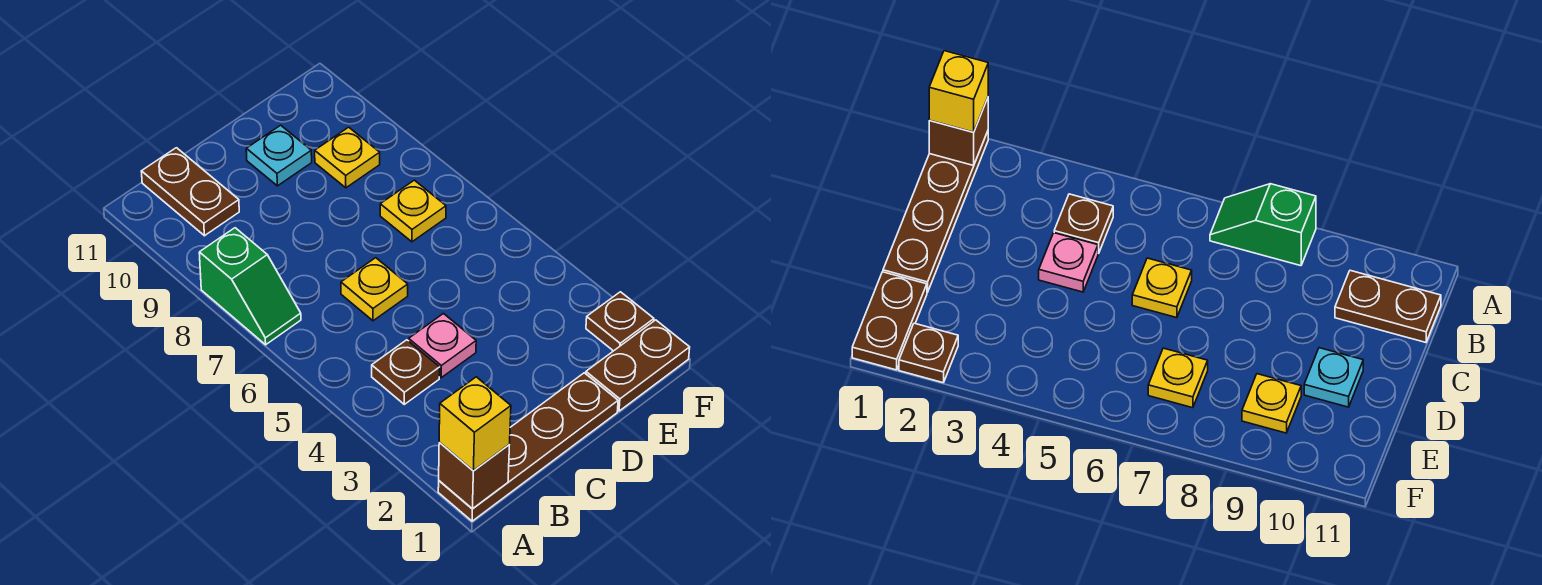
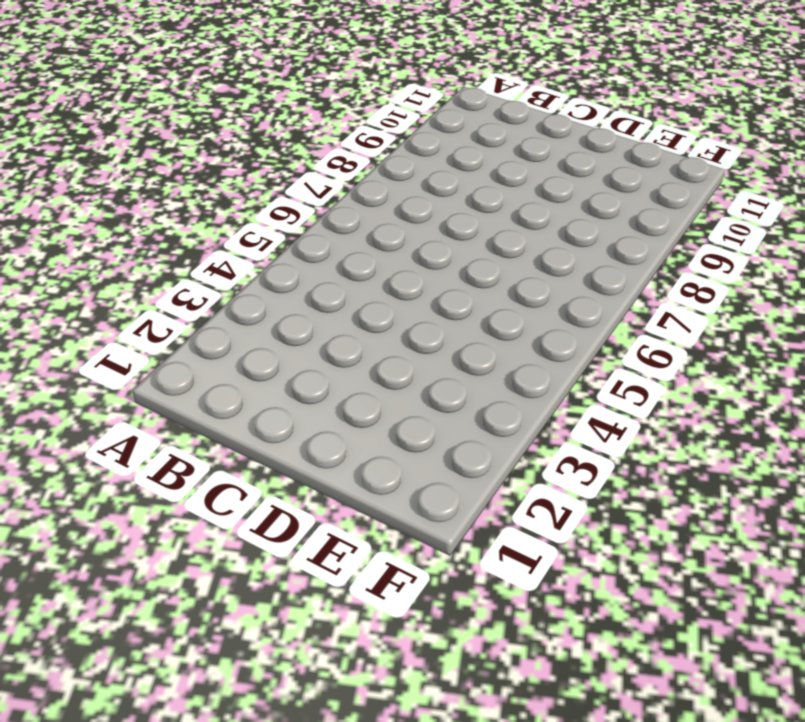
none -> brown plate A1:D1 level 1
none -> green slope A7:A8 level 1 top 8
none -> brown plate B4 level 1

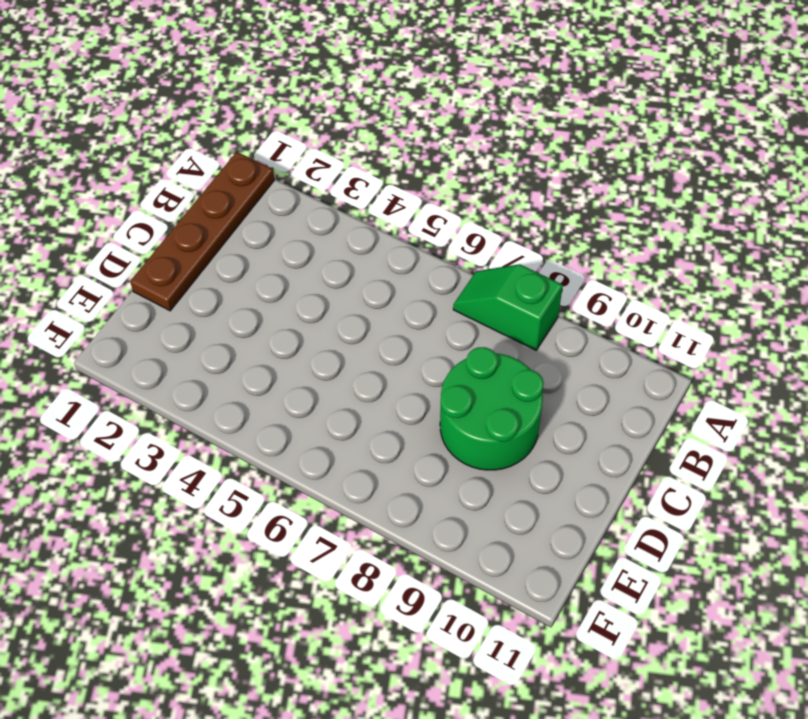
green round brick C8:D9 level 1 -> none
none -> brown plate B4 level 1
none -> brown plate B10:B11 level 1
none -> pink plate C4 level 1

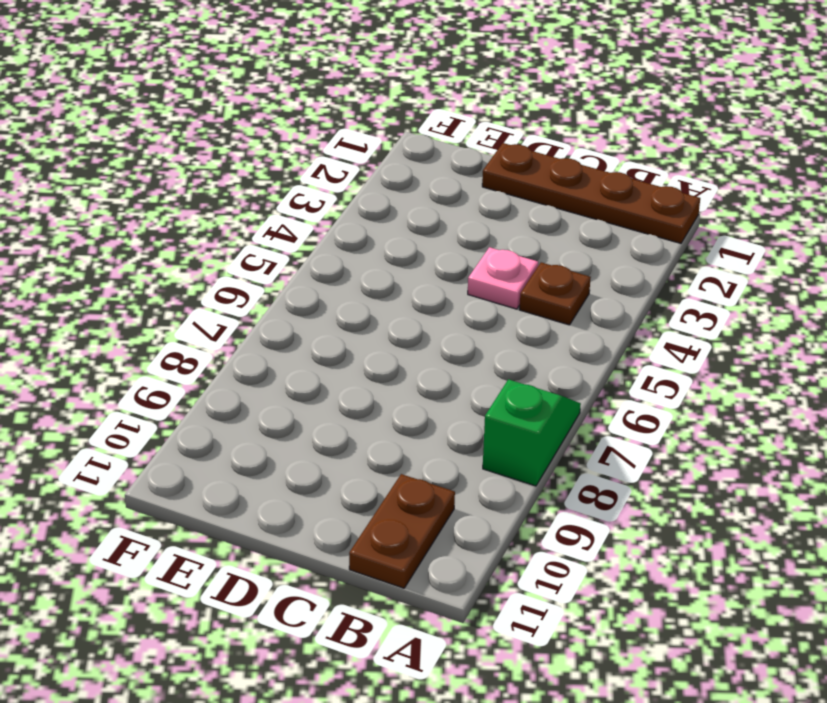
none -> yellow plate C6 level 1
none -> cyan plate D10 level 1
none -> brown plate E1:F1 level 1

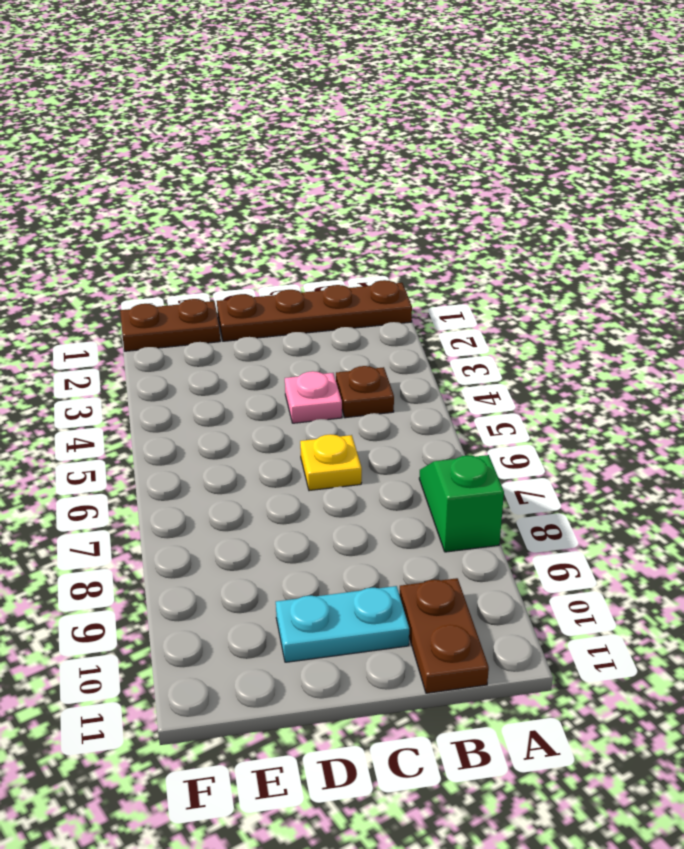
cyan plate C10:D10 level 1 -> cyan plate D10 level 1
none -> yellow plate E7 level 1
none -> yellow plate E9 level 1
none -> brown plate F2 level 1

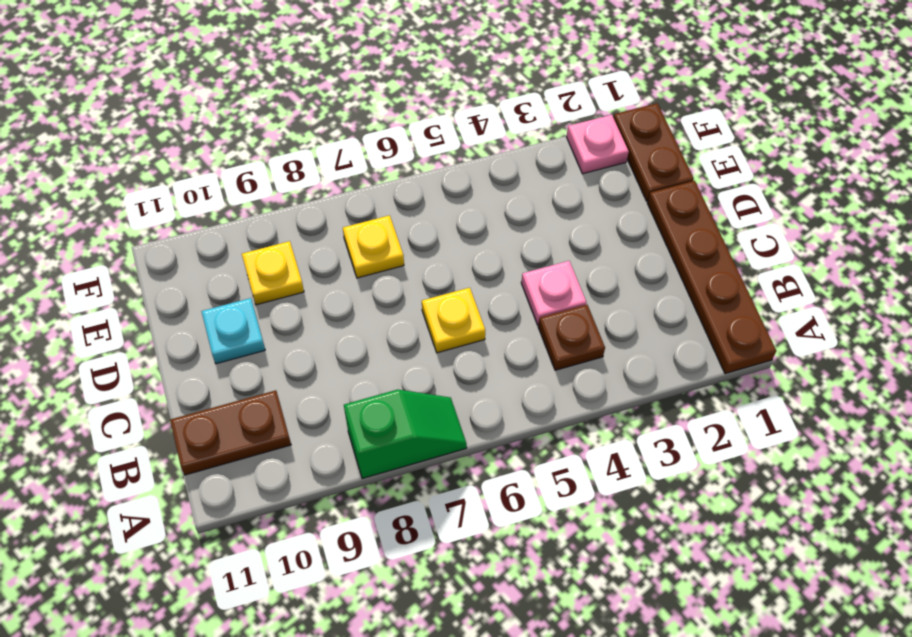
pink plate F2 level 1 -> brown plate F2 level 1
none -> brown brick A1 level 2
none -> yellow brick A1 level 3

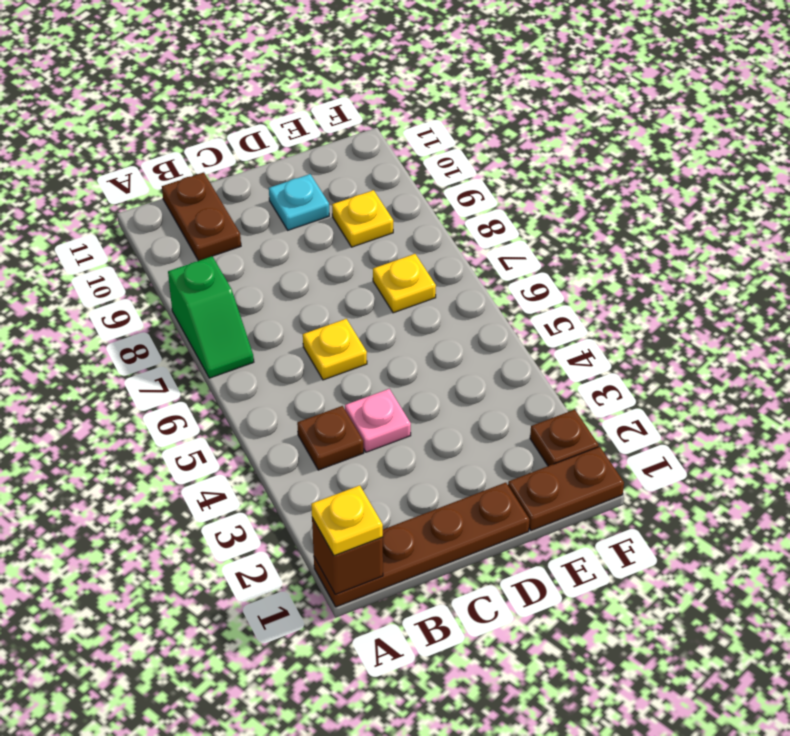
yellow plate A1 level 3 -> yellow brick A1 level 3

